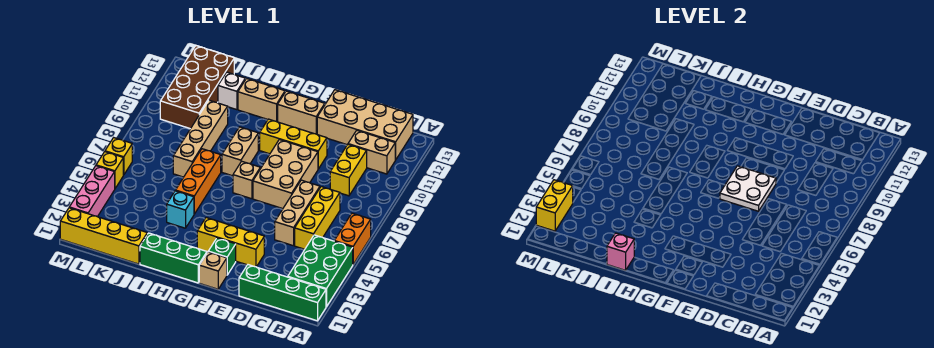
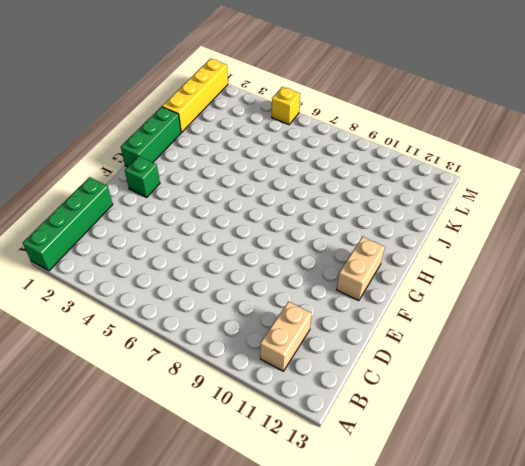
none -> green brick A2:B4 level 1
none -> orange brick A5:A6 level 1
none -> tan brick B12:E13 level 1
none -> yellow brick C5:C7 level 1

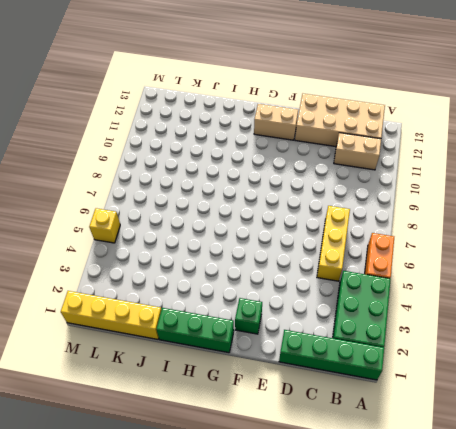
none -> yellow brick C9:C10 level 1
none -> tan brick D5:D7 level 1
none -> yellow brick E3:G3 level 1
none -> tan brick E7:F9 level 1

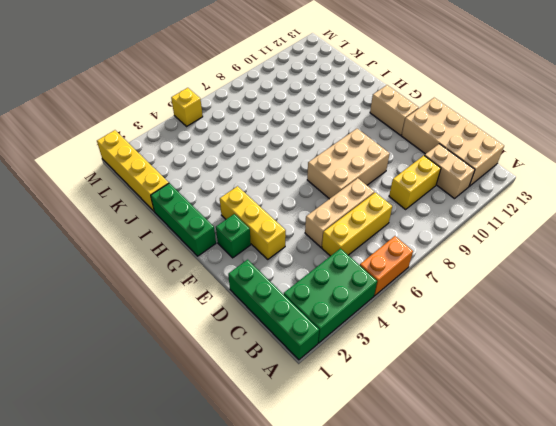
none -> yellow brick E10:G10 level 1
none -> tan brick F1 level 1
none -> tan brick G7 level 1
none -> tan brick H8:H9 level 1

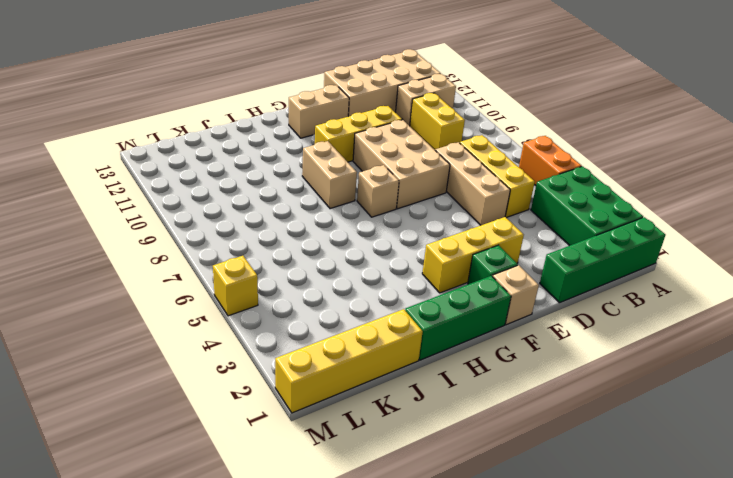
none -> tan brick H12:I12 level 1
none -> cyan brick I4 level 1
none -> orange brick I5:I7 level 1
none -> tan brick J7:J10 level 1

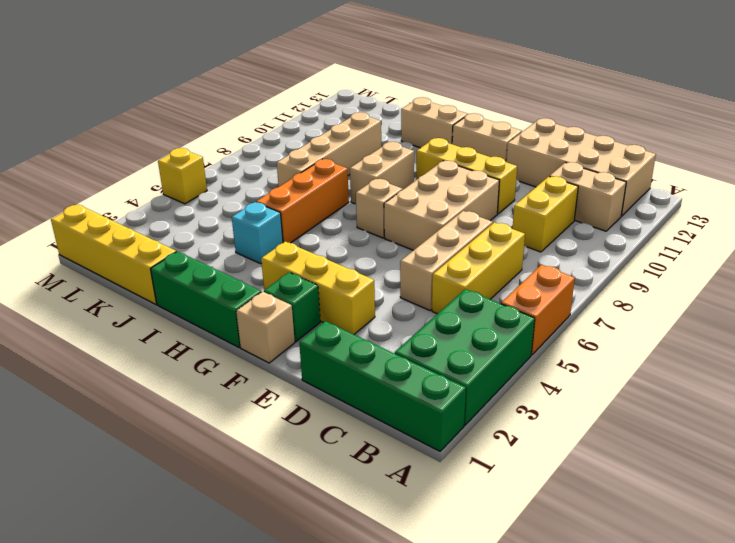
none -> white brick J12 level 1
none -> brown brick K10:L13 level 1
none -> pink brick M2:M4 level 1
none -> yellow brick M6 level 1

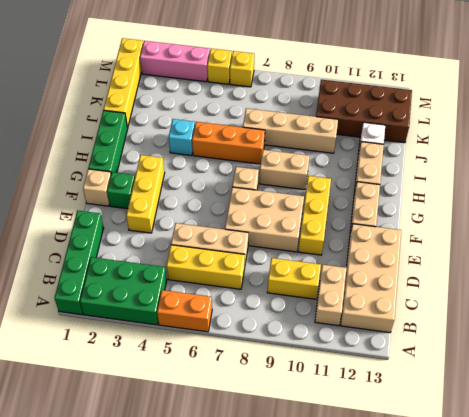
none -> white plate E7:F8 level 2
none -> pink brick I1 level 2
none -> yellow brick M2:M3 level 2

